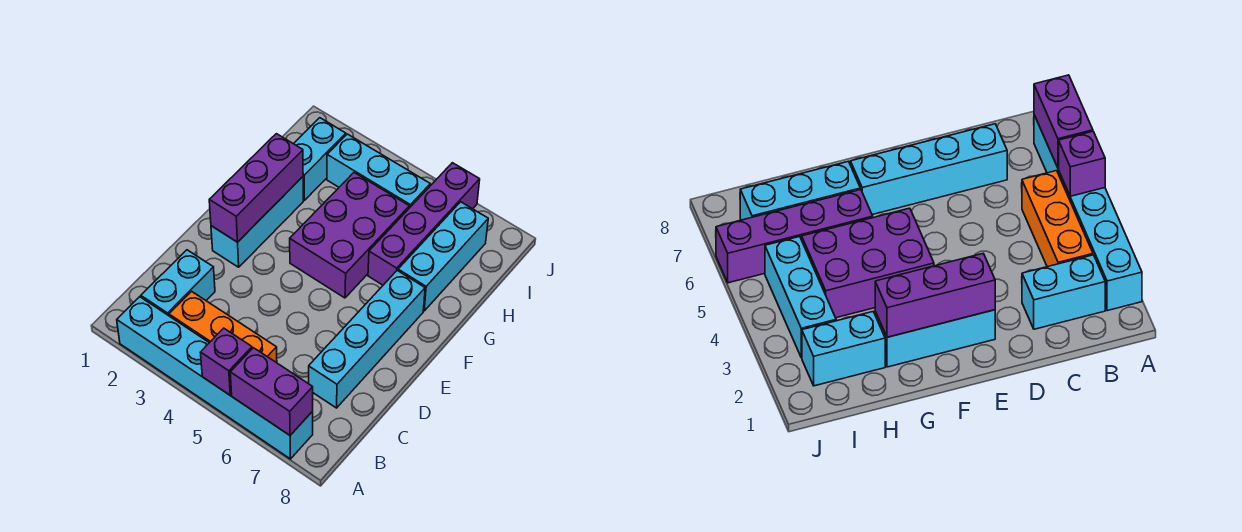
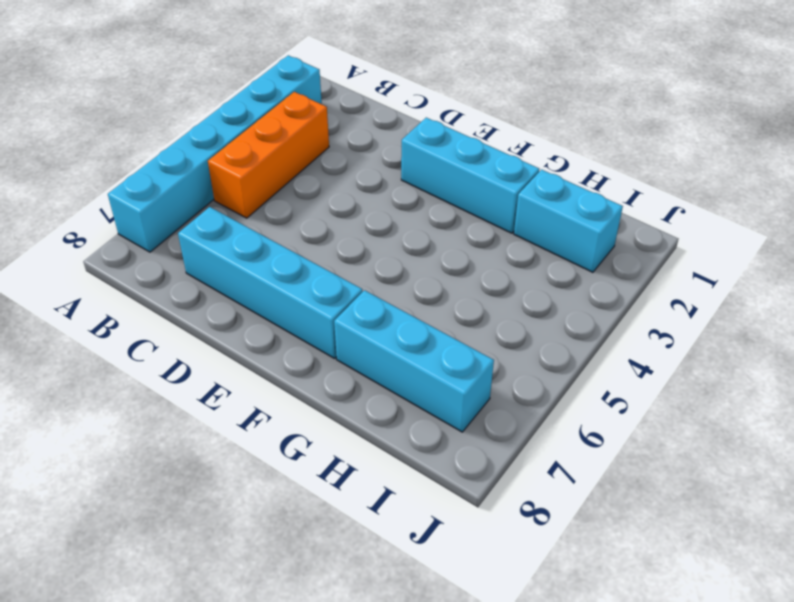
none -> cyan brick B2:C2 level 1
none -> purple brick F4:H5 level 1
none -> purple brick G6:J6 level 1

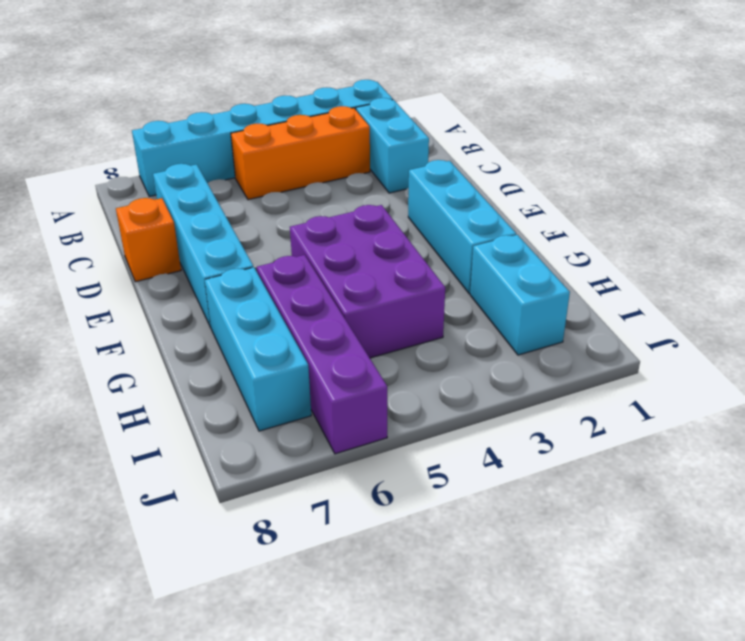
orange brick D8 level 1 -> none
none -> cyan brick I3:I5 level 1
none -> purple brick A5 level 2
none -> purple brick A6:A7 level 2

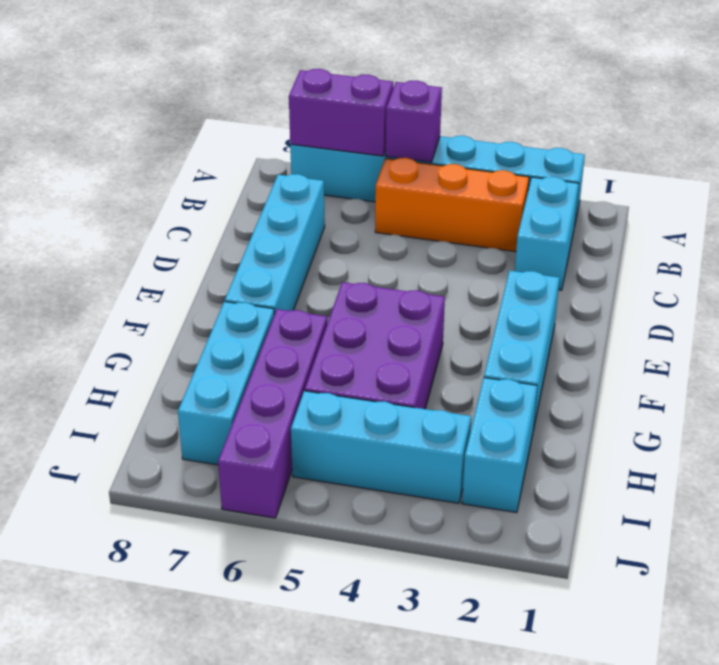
none -> purple brick E2:G2 level 2

